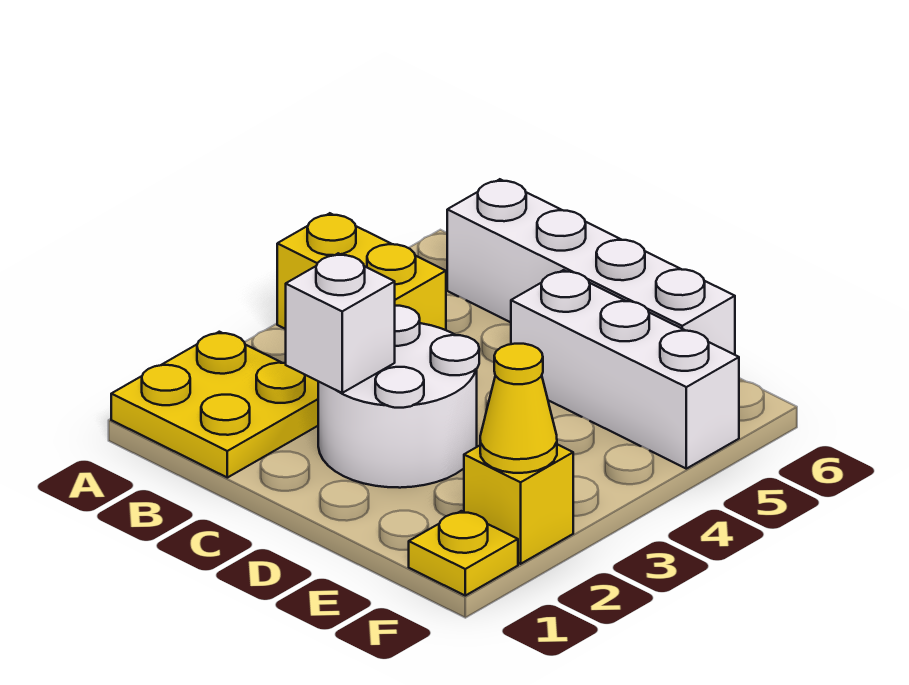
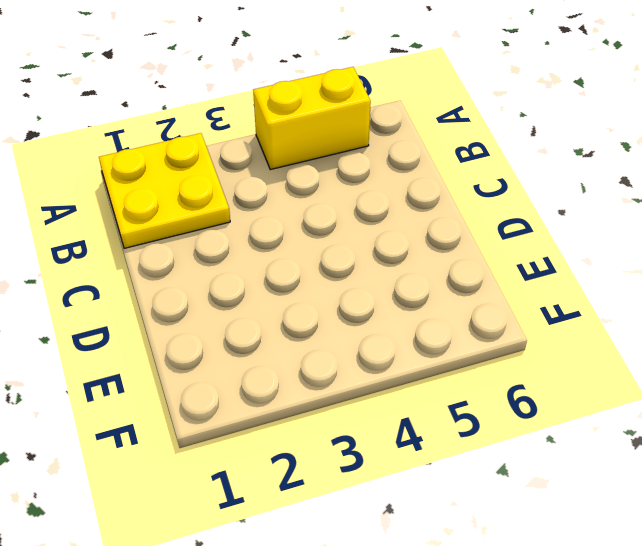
yellow brick A4:A5 level 1 -> yellow brick A4:B4 level 1
none -> white brick B6:E6 level 1
none -> white round brick C2:D3 level 1

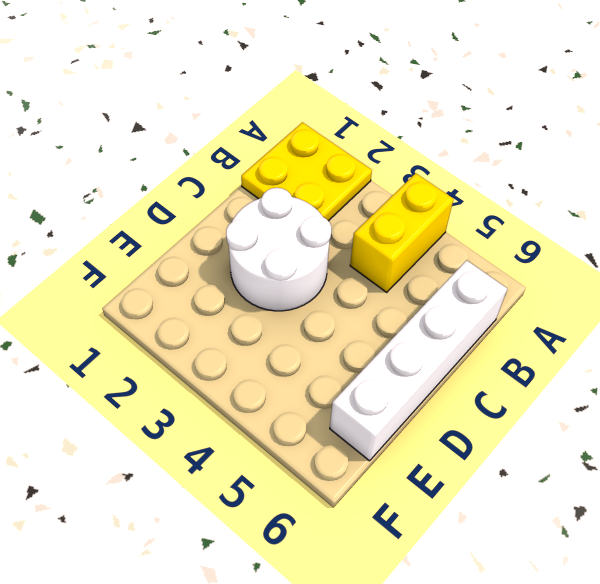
none -> white brick D5:F5 level 1
none -> yellow plate F1 level 1

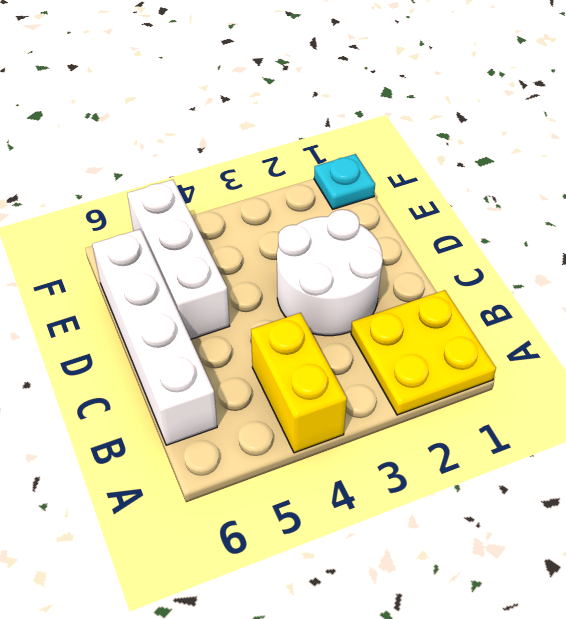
cyan plate F1 level 1 -> yellow plate F1 level 1
none -> yellow brick F2 level 1
none -> white brick C2 level 2

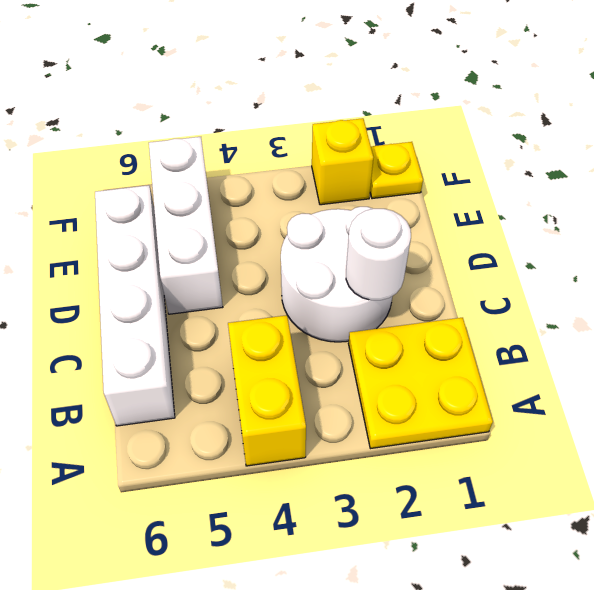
white round brick C2 level 2 -> white brick C2 level 2
none -> yellow cone F2 level 2

